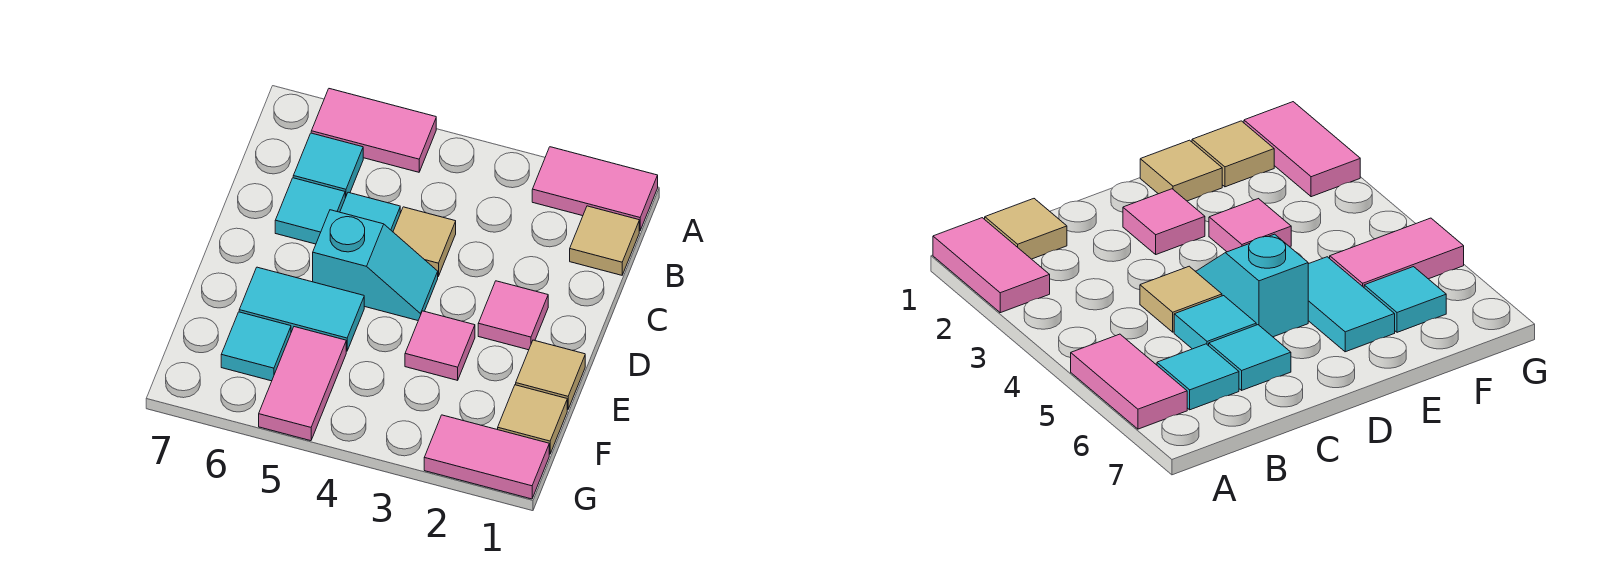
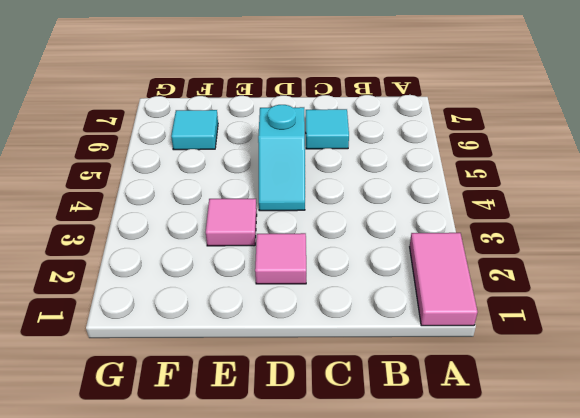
none -> pink tile A5:A6 level 1
none -> tan tile B1 level 1
none -> cyan tile B6 level 1

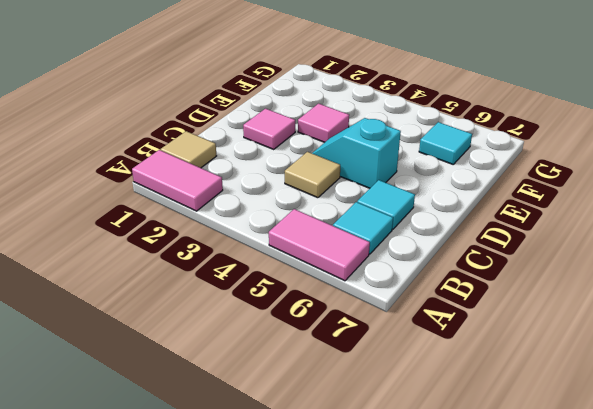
none -> cyan tile C5 level 1
none -> tan tile E1 level 1
none -> cyan tile E5:E6 level 1

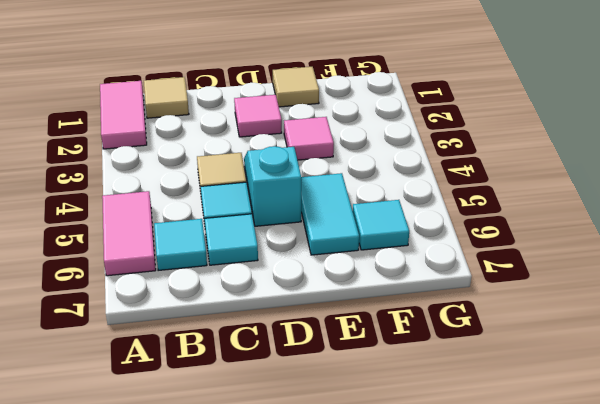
none -> tan tile F1 level 1
none -> pink tile F5:G5 level 1
none -> pink tile G1:G2 level 1

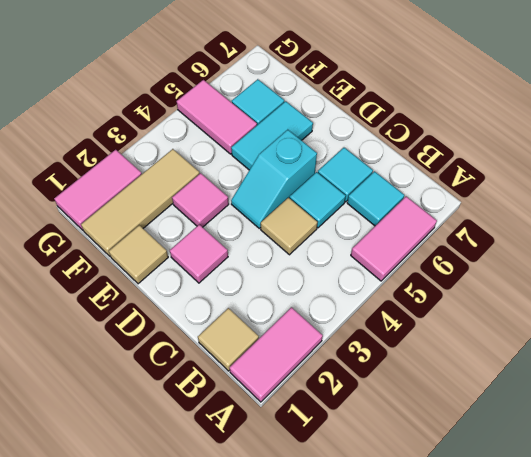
tan tile F1:F3 level 1 -> tan tile F1 level 1

